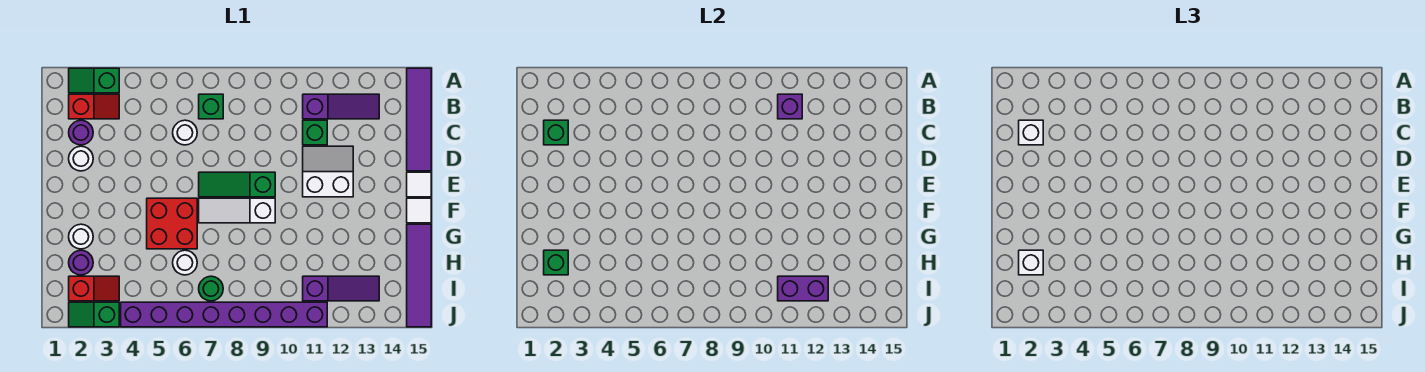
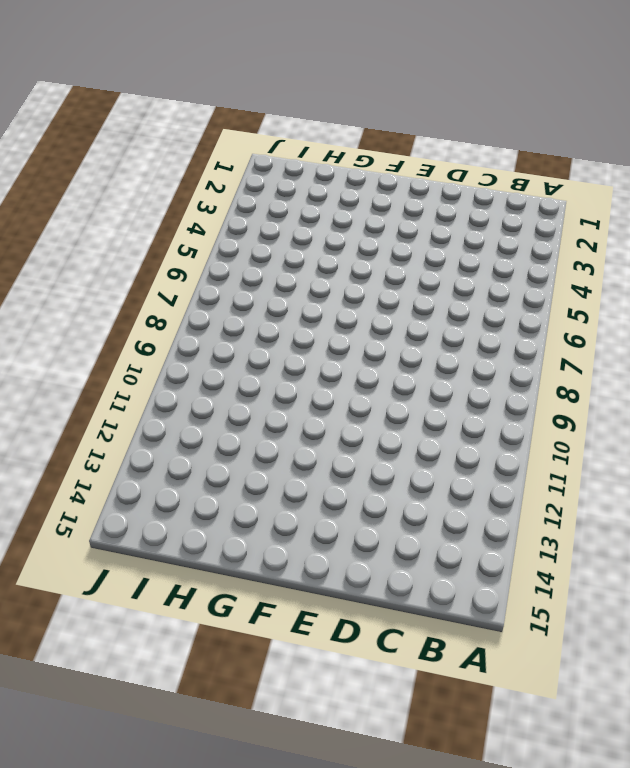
none -> green slope A2:A3 level 1 top 3
none -> purple tile A15:D15 level 1
none -> red slope B2:B3 level 1 top 2
none -> green brick B7 level 1

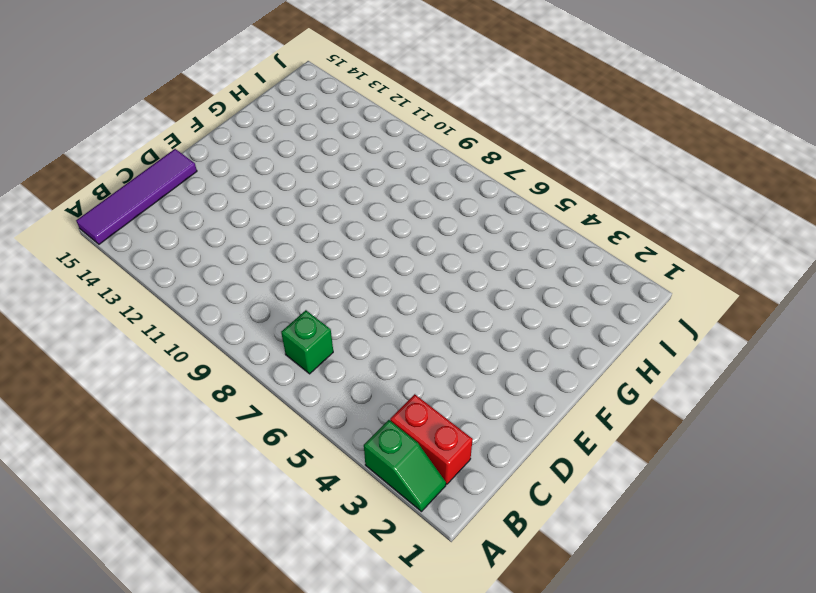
red brick B2:B3 level 1 -> red slope B2:B3 level 1 top 2
none -> purple slope B11:B13 level 1 top 11
none -> purple round brick C2 level 1
none -> white round brick C6 level 1
none -> green brick C11 level 1

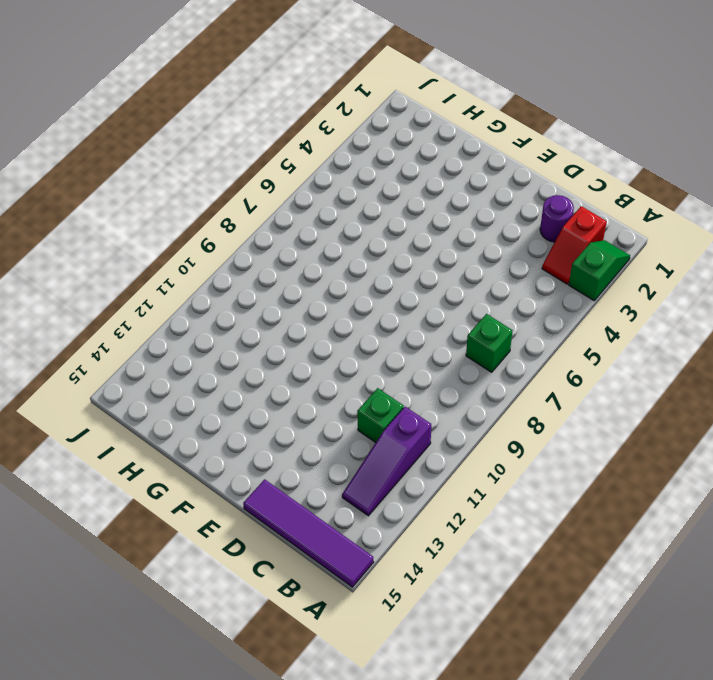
none -> white round brick C6 level 1
none -> white round brick D2 level 1
none -> white slope D11:E12 level 1 top E
none -> green slope E7:E9 level 1 top 9

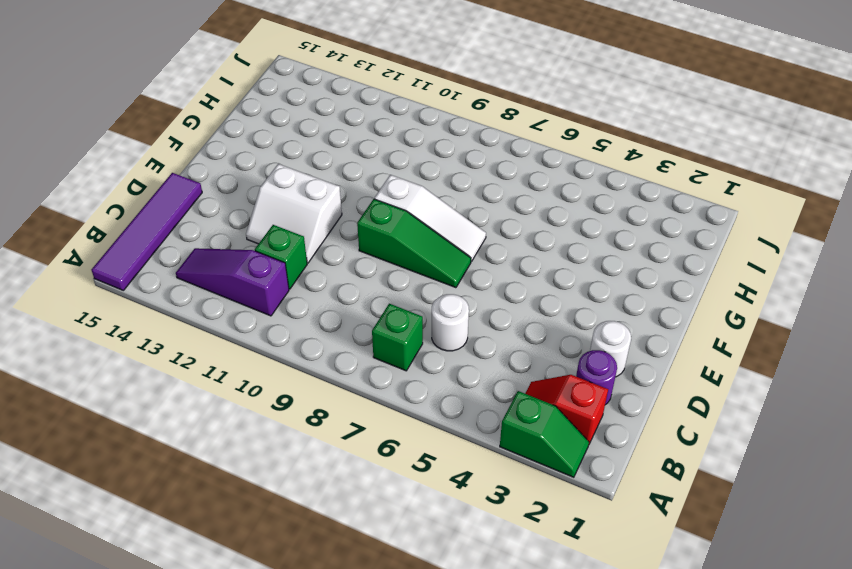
none -> white tile E15 level 1
none -> red brick F5:G6 level 1
none -> white tile F15 level 1
none -> white round brick G2 level 1

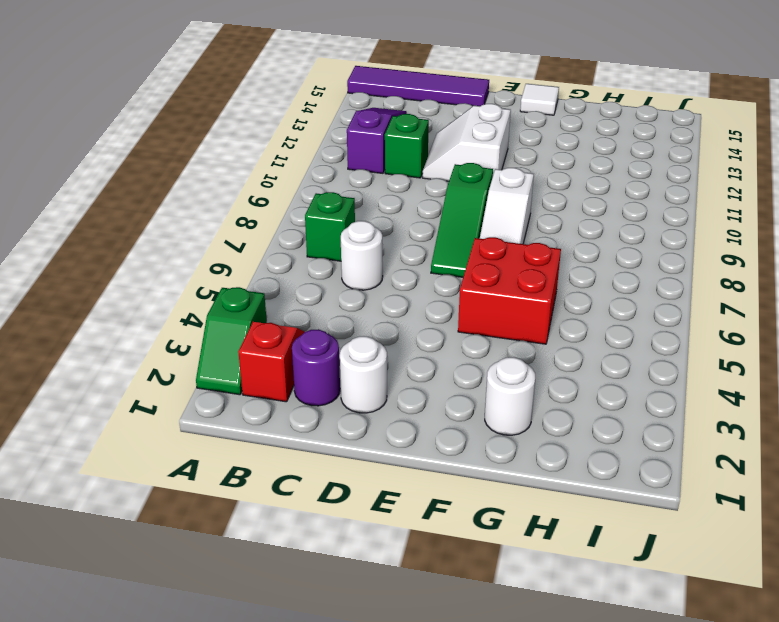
none -> white tile E15 level 1
none -> purple tile G15:J15 level 1
none -> purple round brick H2 level 1
none -> white round brick H6 level 1

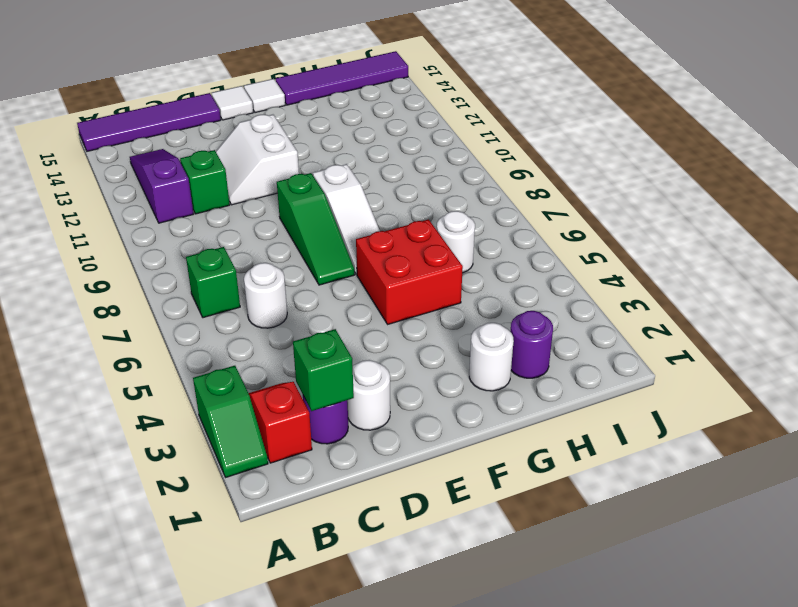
none -> red slope I2:I3 level 1 top 2
none -> green round brick I7 level 1
none -> purple slope I11:I13 level 1 top 11
none -> green slope J2:J3 level 1 top 3

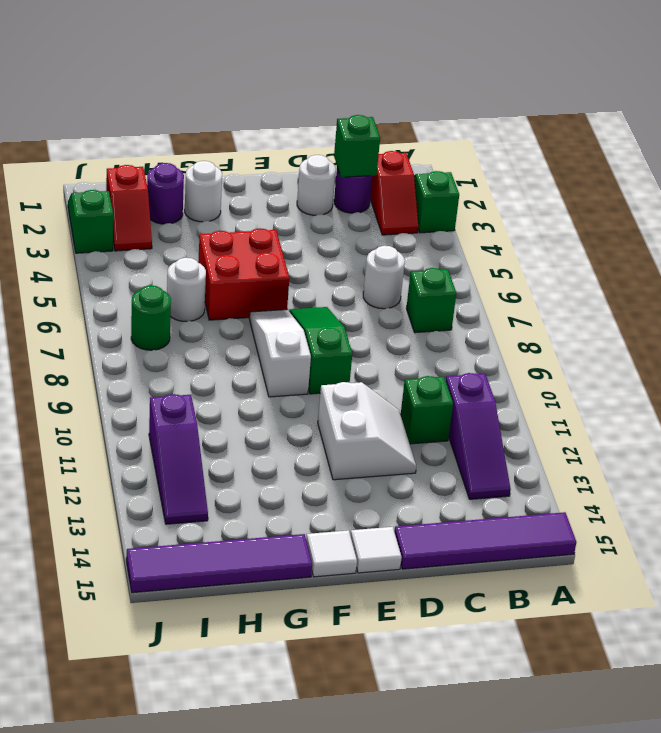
none -> purple brick J4:J11 level 1
none -> purple brick B11 level 2
none -> green brick H2 level 2
none -> purple brick I11:I12 level 2

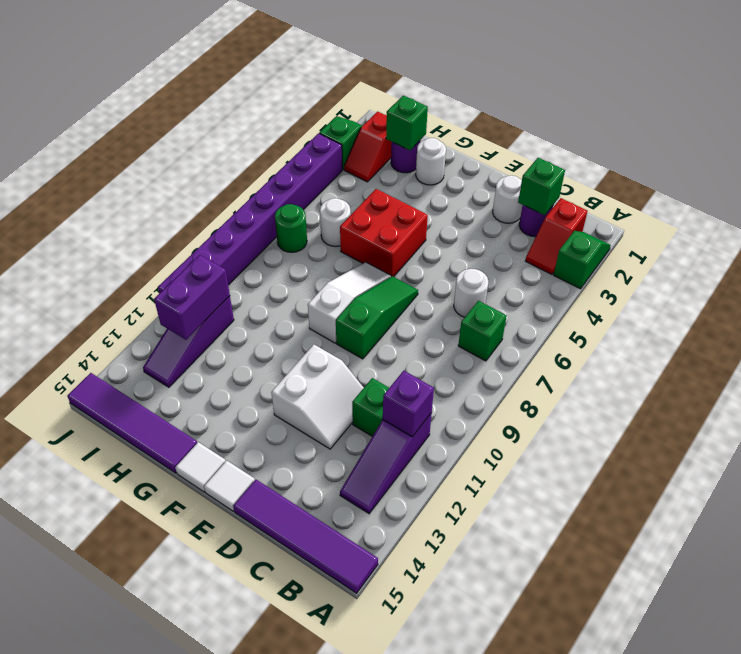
none -> white brick C2 level 3
none -> white brick H2 level 3

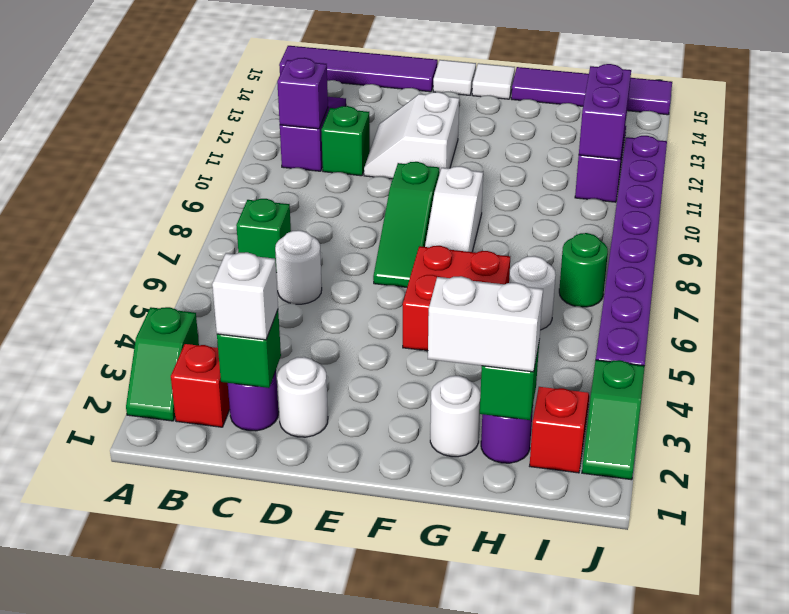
white brick G2:H2 level 3 -> white brick H2 level 3

